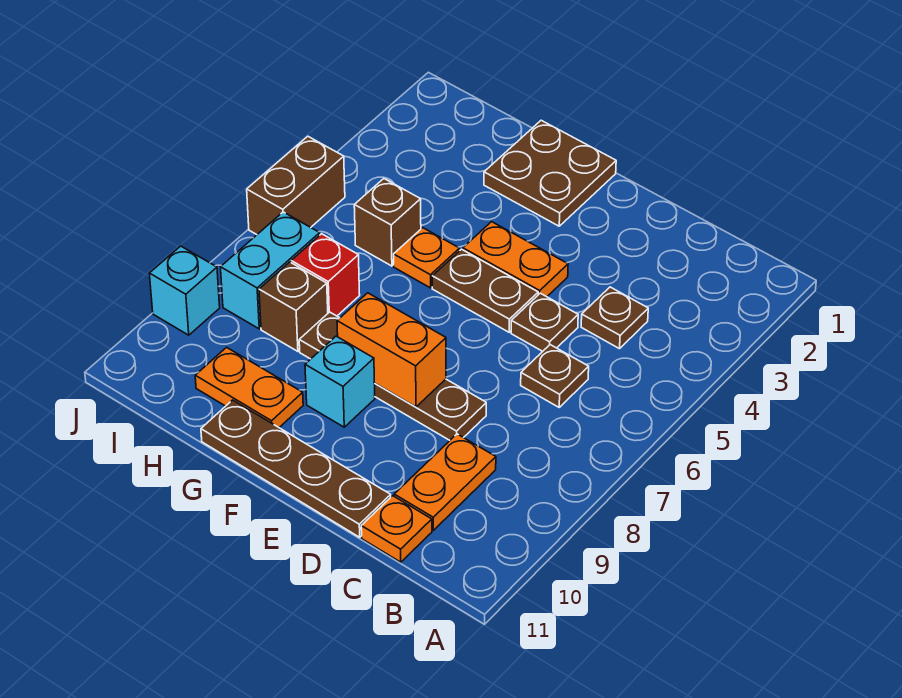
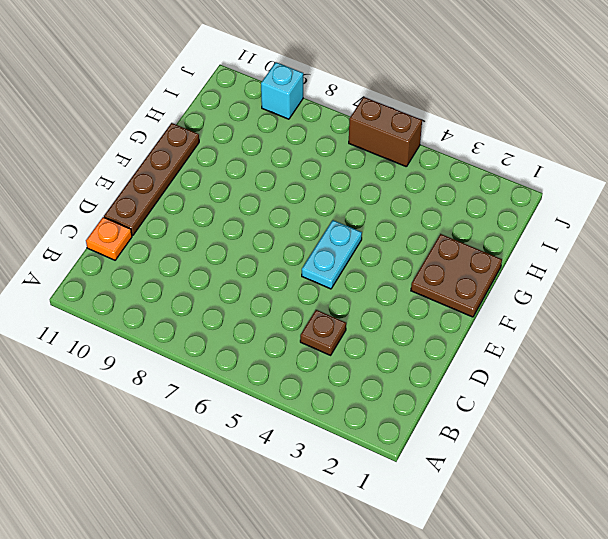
cyan plate E5:F5 level 1 -> brown plate E5:F5 level 1
none -> brown plate C6 level 1
none -> orange plate C9:C10 level 1
none -> brown plate D5 level 1

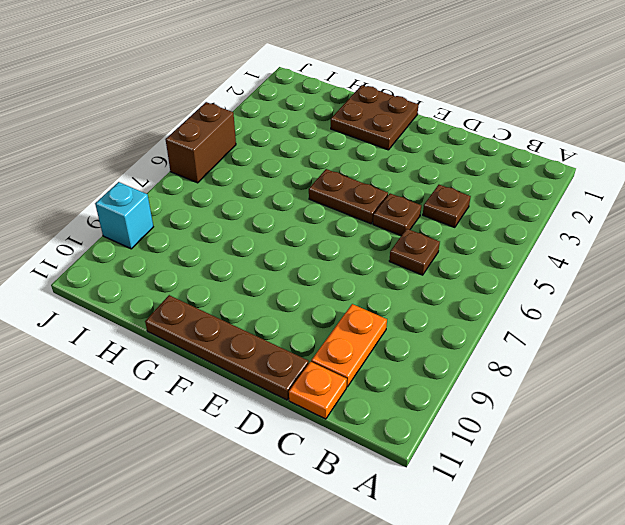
none -> brown plate D8:G8 level 1
none -> orange plate E4:F4 level 1
none -> cyan brick F9 level 1

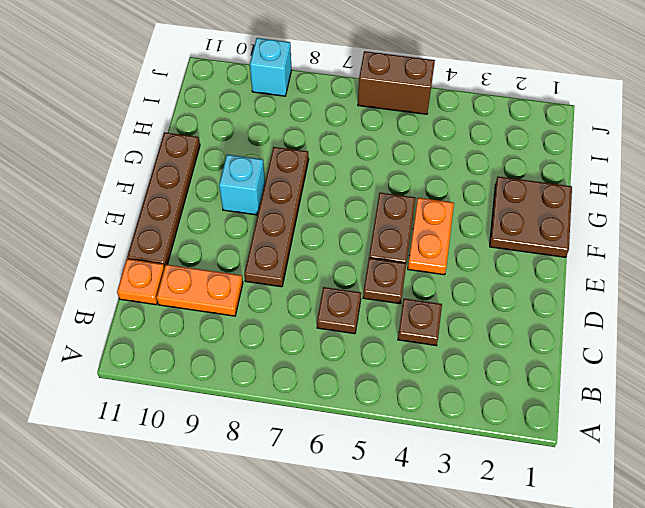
none -> orange plate G5 level 1
none -> orange plate G10:H10 level 1
none -> brown brick H5 level 1

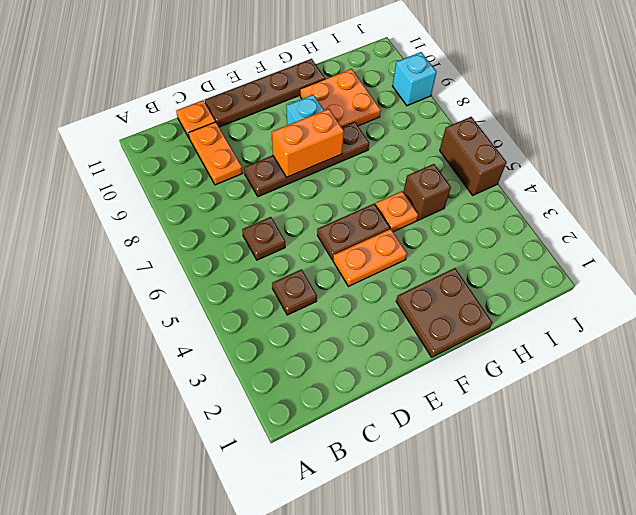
orange plate G9:H10 level 1 -> orange plate G10:H10 level 1
none -> brown plate D5 level 1
none -> red brick H7 level 1
none -> brown brick H8 level 1

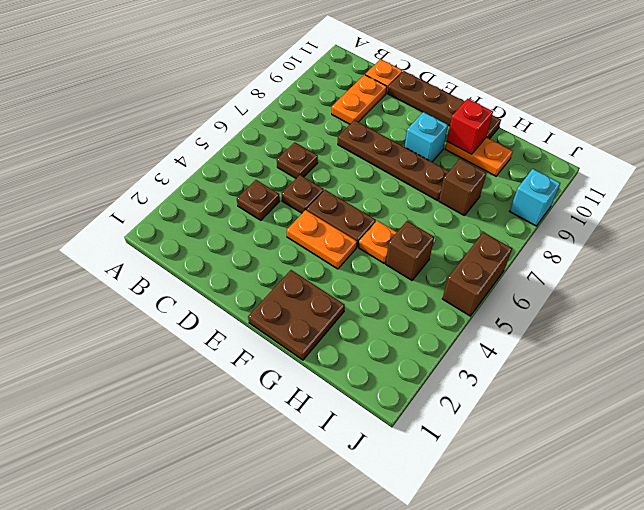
red brick G10 level 2 -> red brick H7 level 1
none -> cyan brick I7:I8 level 1
none -> orange brick E8:F8 level 2

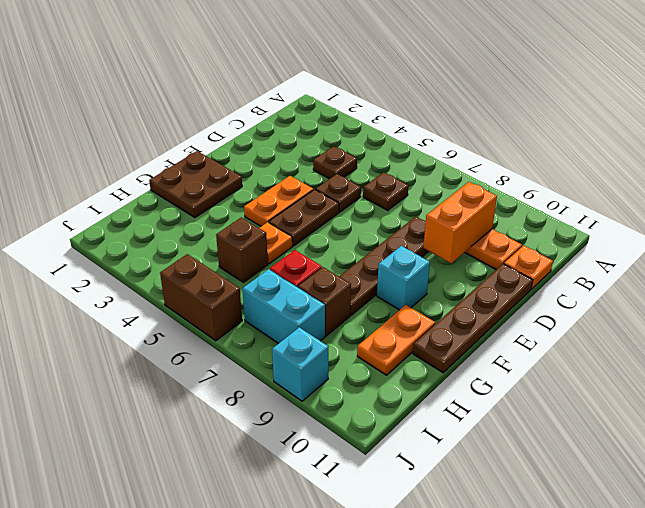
orange brick C9:D9 level 2 -> orange brick E8:F8 level 2

